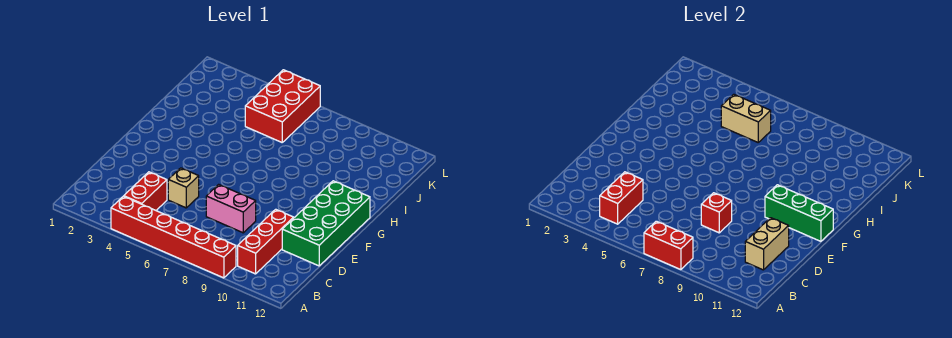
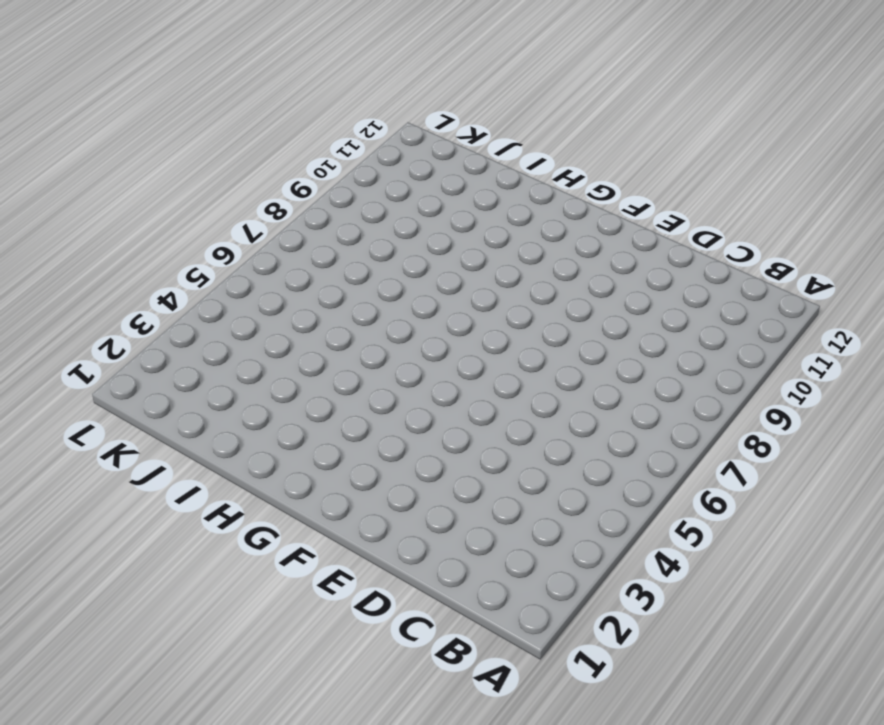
none -> red brick A4:A9 level 1
none -> red brick B4:C4 level 1
none -> red brick B10:D10 level 1

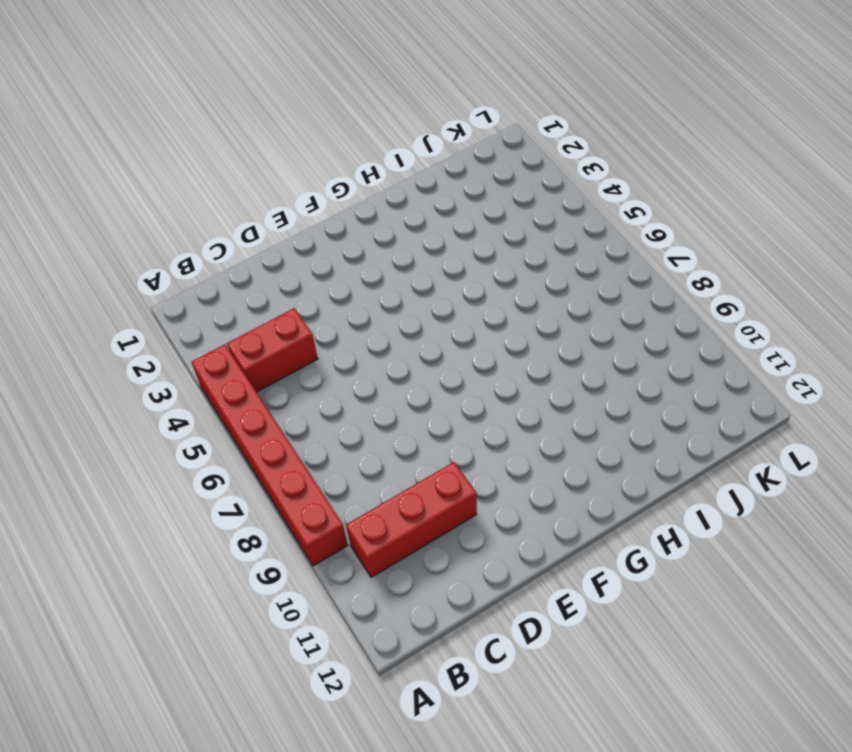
none -> tan brick D5 level 1
none -> pink brick D7:D8 level 1
none -> green brick D11:G12 level 1

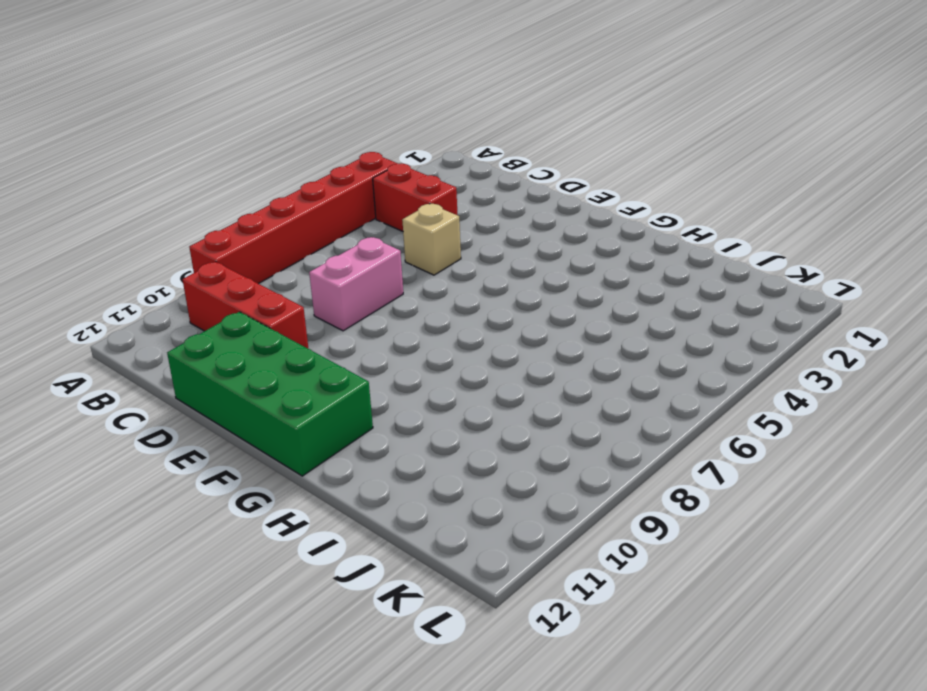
none -> red brick J5:L6 level 1
none -> red brick A7:A8 level 2
none -> red brick B4:C4 level 2

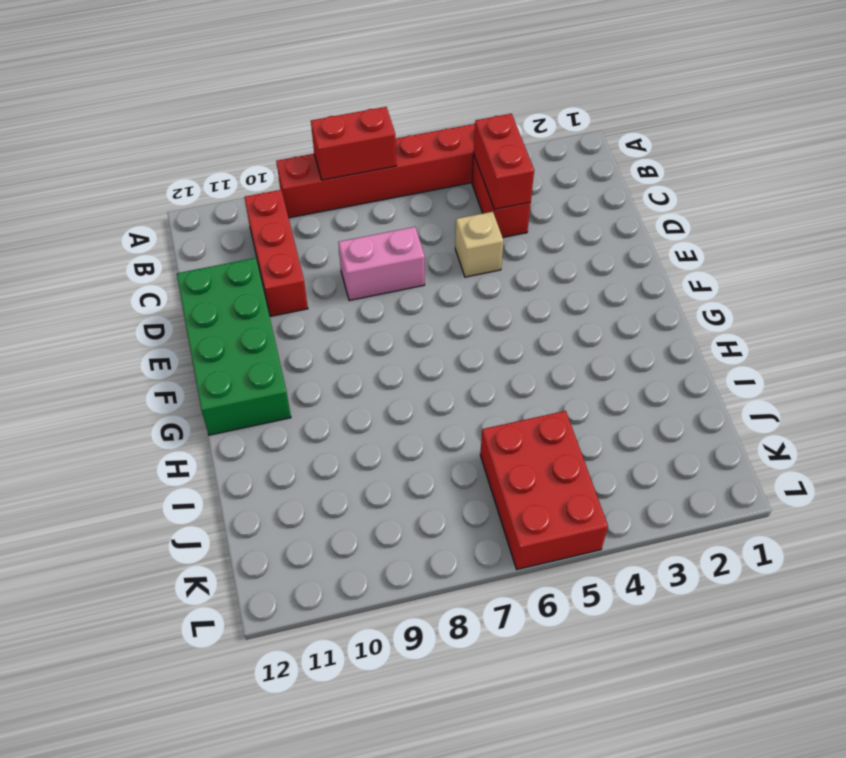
none -> tan brick C11:D11 level 2
none -> red brick D8 level 2
none -> green brick F10:F12 level 2

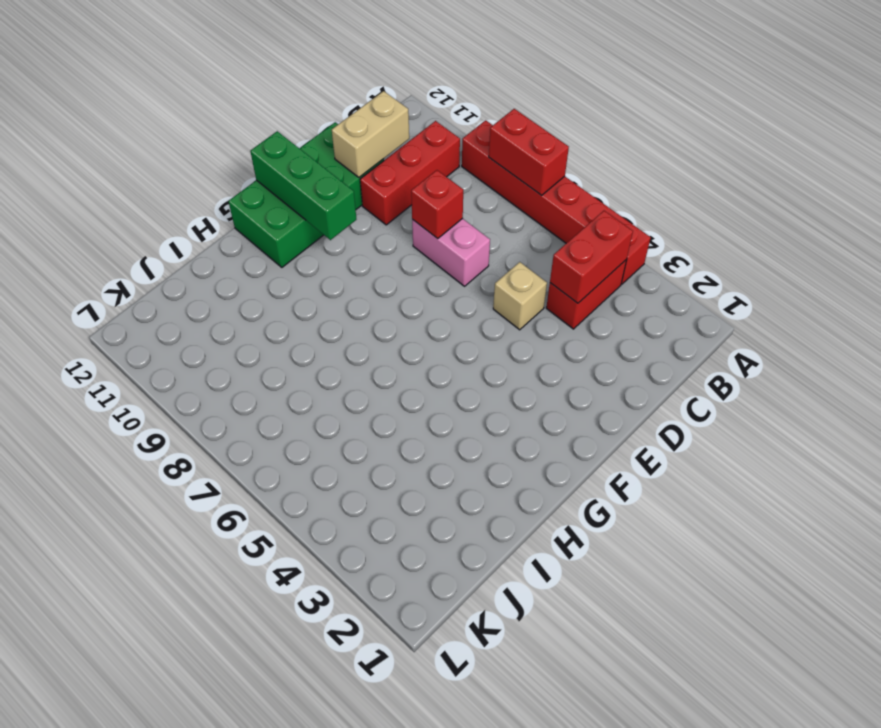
none -> red brick J5:L6 level 1
none -> tan brick J5:J6 level 2

